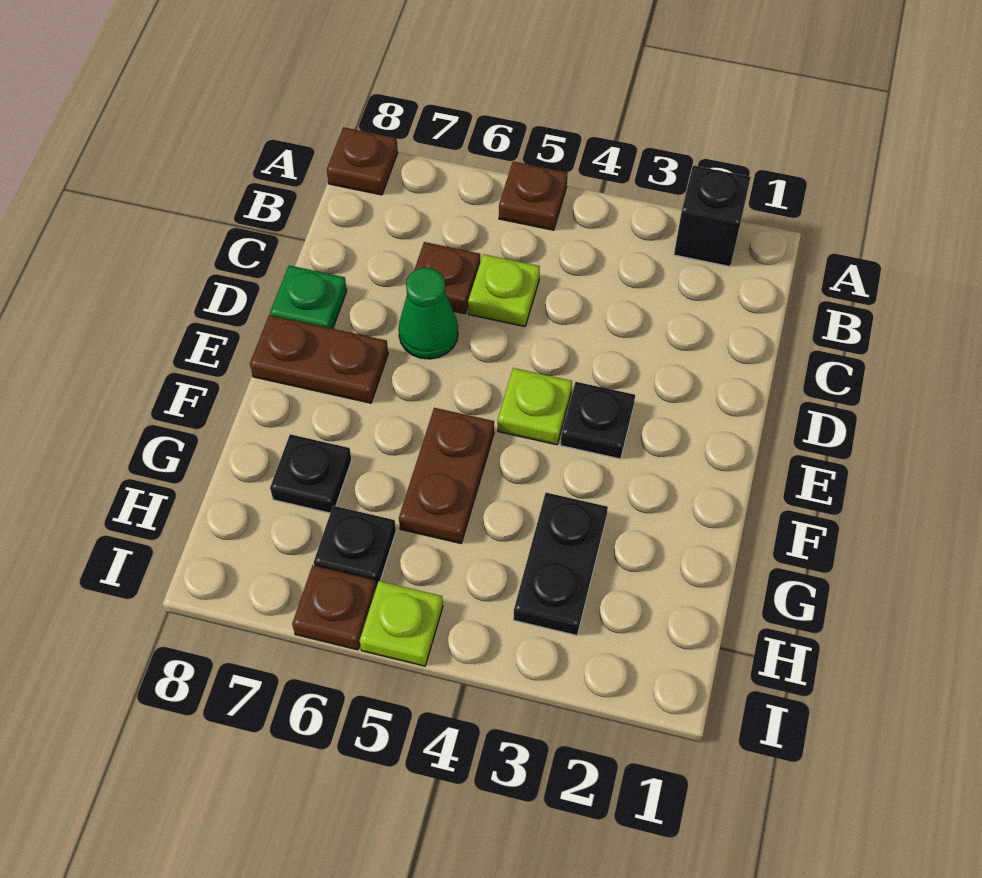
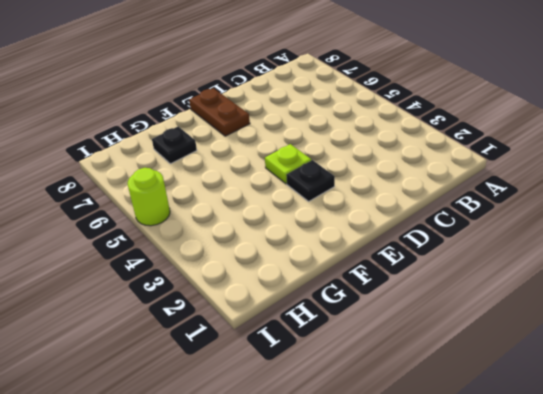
lime round brick I5 level 1 -> lime plate I5 level 1
none -> black brick A2 level 1
none -> brown plate A5 level 1
none -> brown plate A8 level 1

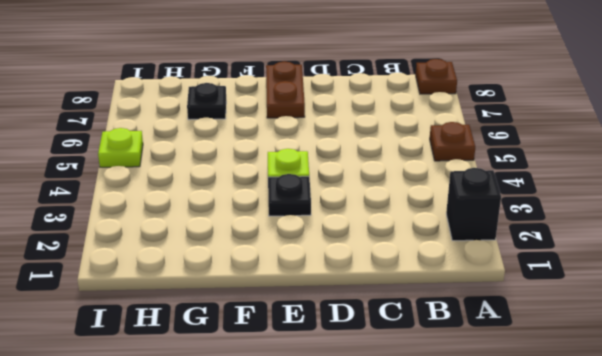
none -> lime plate C5 level 1
none -> brown plate C6 level 1
none -> green cone D6 level 1

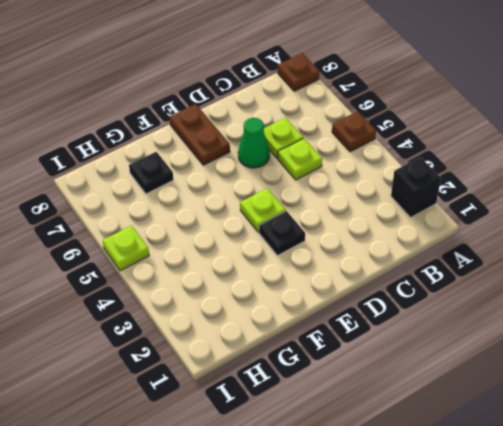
lime plate C6 level 1 -> brown plate C6 level 1
none -> green plate D8 level 1
none -> brown plate F5:G5 level 1
none -> black plate G3:H3 level 1

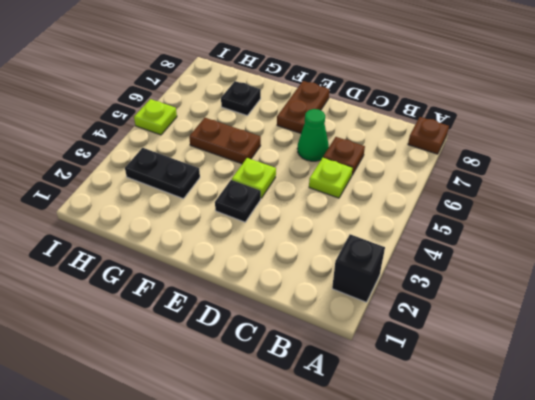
none -> brown plate A5 level 1
none -> green plate D8 level 1
none -> black plate H6 level 1

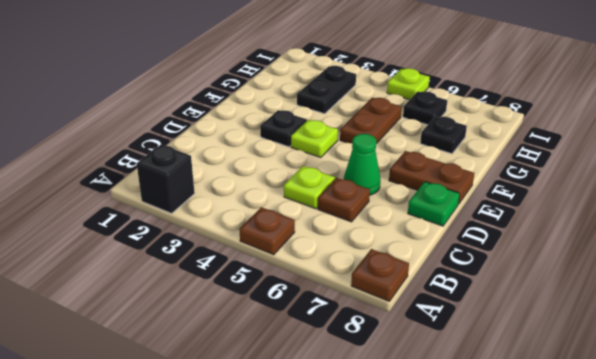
none -> brown plate I6 level 1

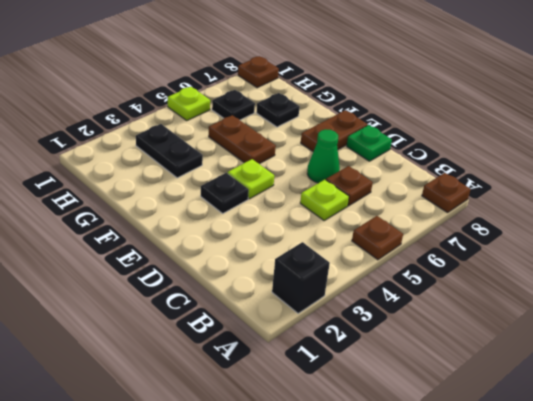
brown plate I8 level 1 -> brown plate I6 level 1

